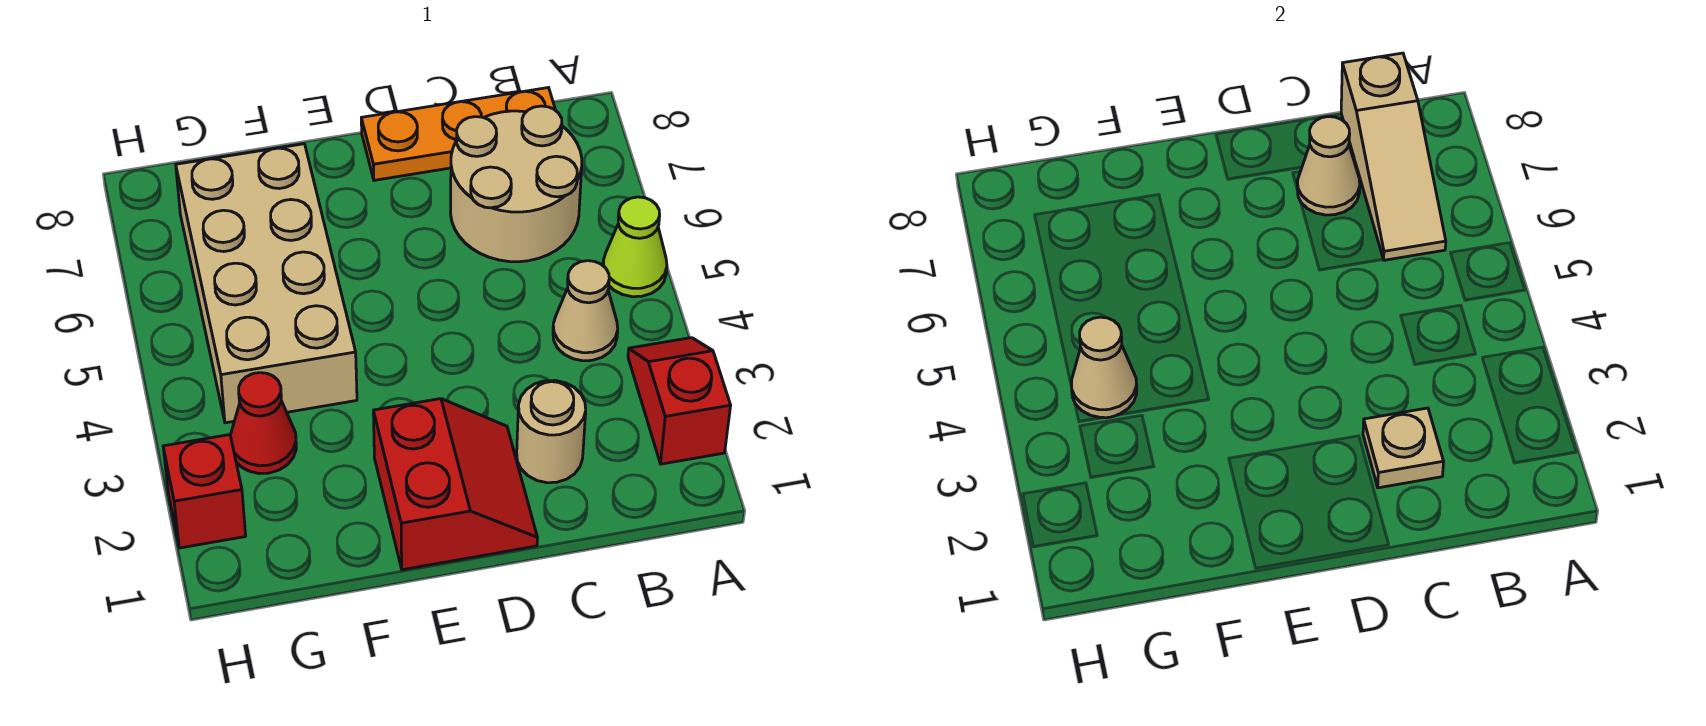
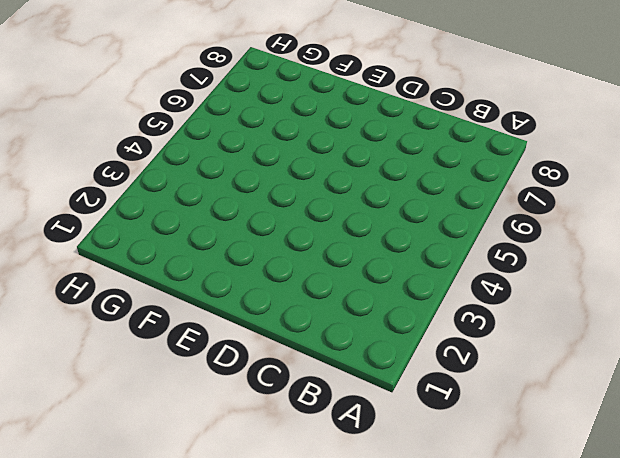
none -> red slope A2:A3 level 1 top 2
none -> lime cone A5 level 1
none -> tan cone B4 level 1

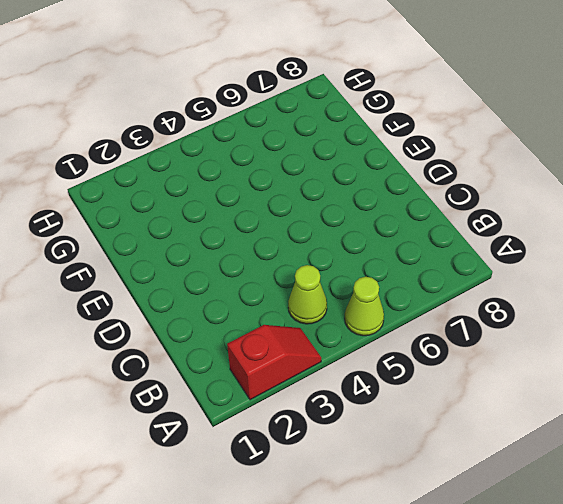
lime cone B4 level 1 -> tan cone B4 level 1
none -> tan round brick B6:C7 level 1
none -> orange plate B8:D8 level 1
none -> tan round brick C2 level 1

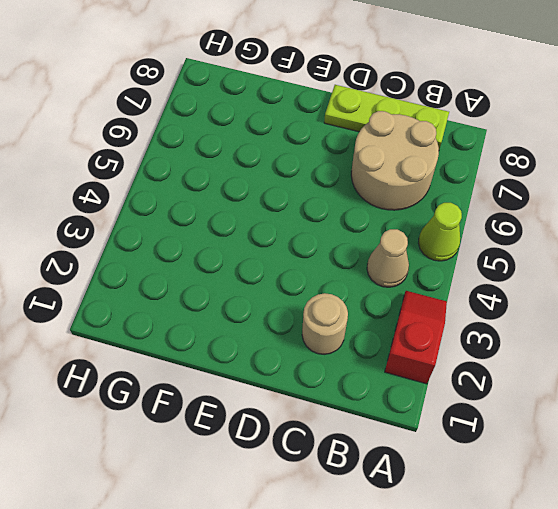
lime plate B8:D8 level 1 -> orange plate B8:D8 level 1
none -> red slope D1:E2 level 1 top E
none -> tan brick F4:G7 level 1
none -> red cone G3 level 1

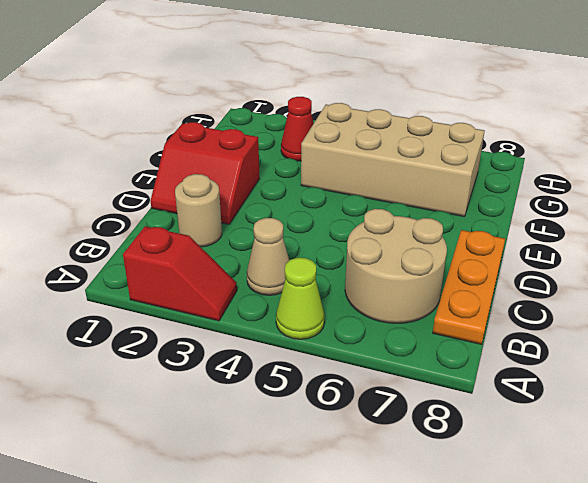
none -> red brick H2 level 1
none -> tan slope B6:B8 level 2 top 8
none -> tan plate C2 level 2

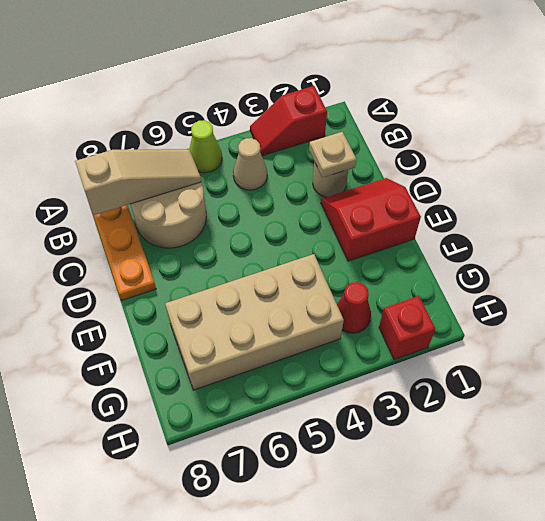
none -> tan cone C7 level 2
none -> tan cone G4 level 2

